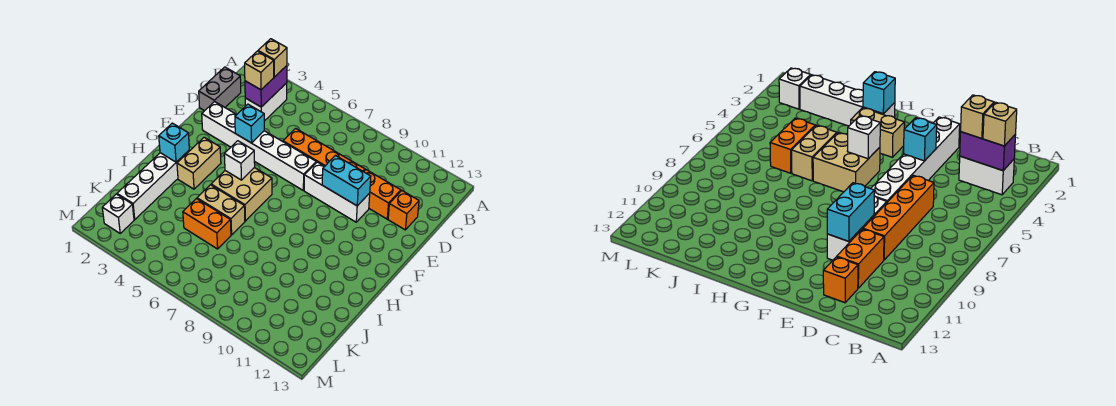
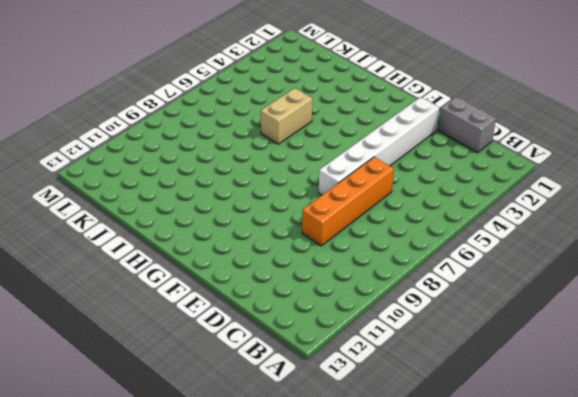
none -> white brick B3:C3 level 1
none -> orange brick D10:D11 level 1
none -> orange brick D12 level 1

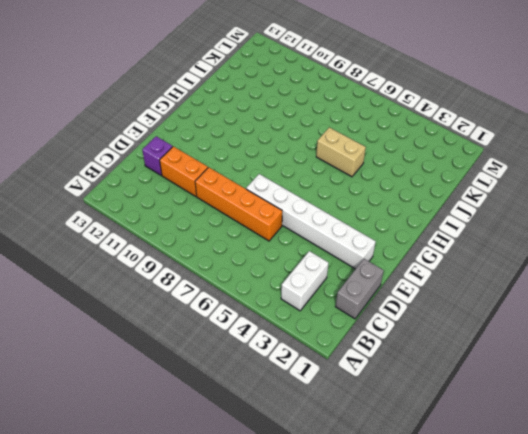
purple brick D12 level 1 -> orange brick D12 level 1
none -> white brick E8:E10 level 1
none -> tan brick G3:H3 level 1
none -> tan brick G5:H6 level 1

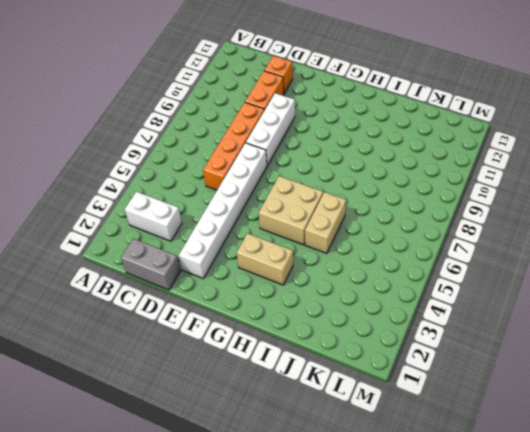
none -> white brick H2:K2 level 1
none -> orange brick J5:J6 level 1
none -> white brick L2 level 1

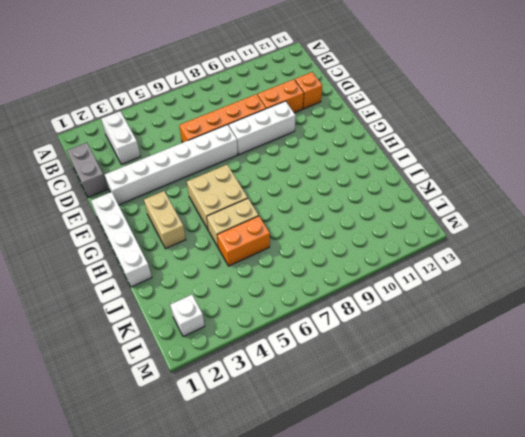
white brick F1:I1 level 1 -> white brick H2:K2 level 1
none -> purple brick B3:C3 level 2
none -> cyan brick E4 level 2
none -> cyan brick E9:E10 level 2

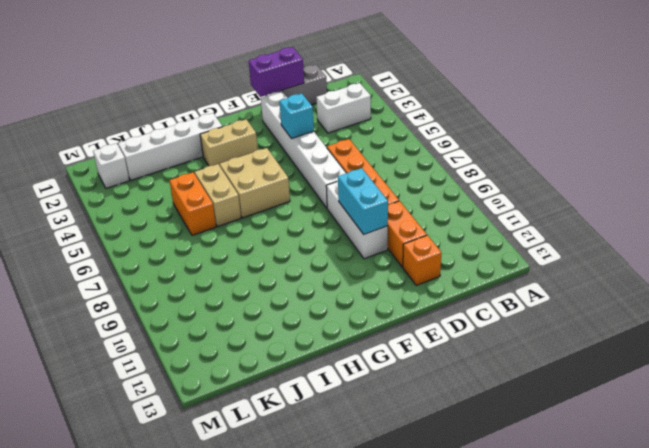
purple brick D1:E1 level 2 -> purple brick B3:C3 level 2
none -> white brick G5 level 2
none -> cyan brick H2 level 2
none -> tan brick B3 level 3

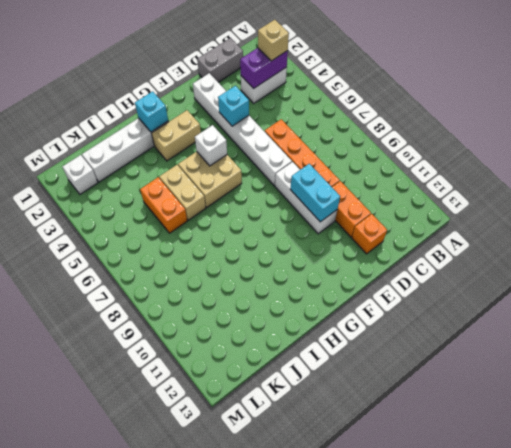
none -> tan brick C3 level 3

